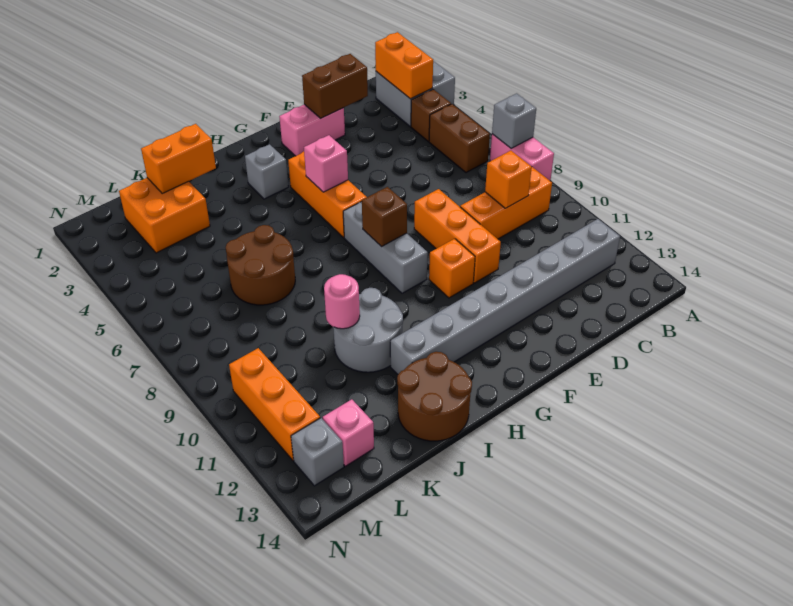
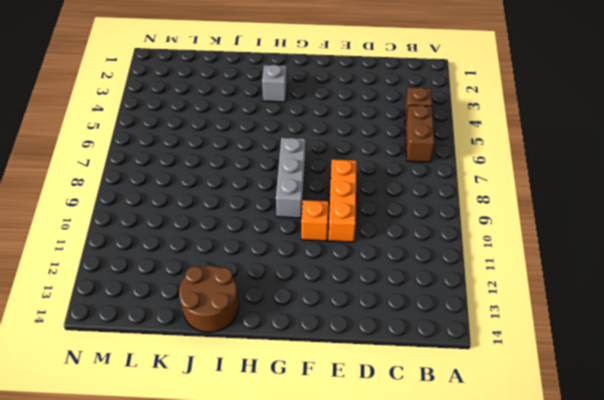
none -> grey brick A2:B3 level 1
none -> pink brick A7:A8 level 1
none -> orange brick B9:D9 level 1

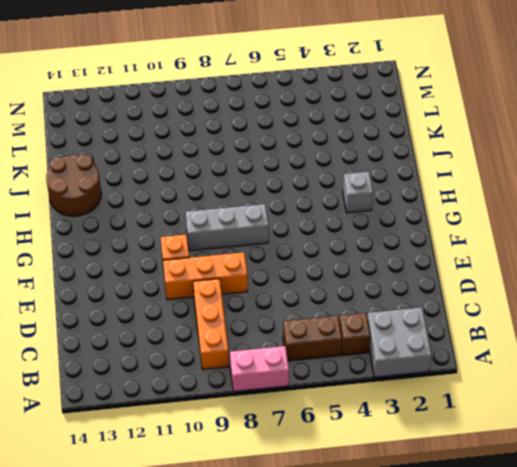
none -> grey brick B12:I12 level 1
none -> pink brick E2:F2 level 1
none -> orange brick G4:G6 level 1

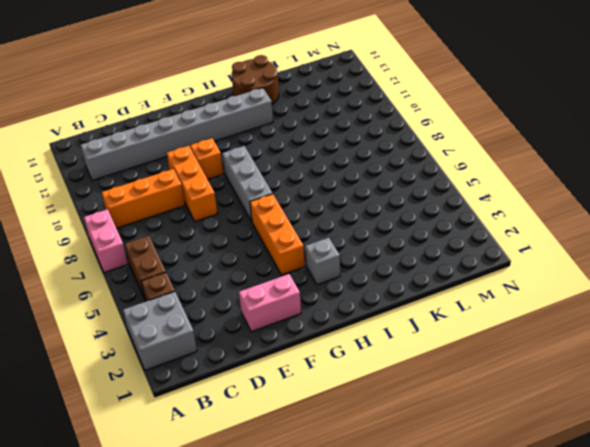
none -> grey round brick I10:J11 level 1
none -> brown round brick J6:K7 level 1
none -> orange brick K2:L3 level 1

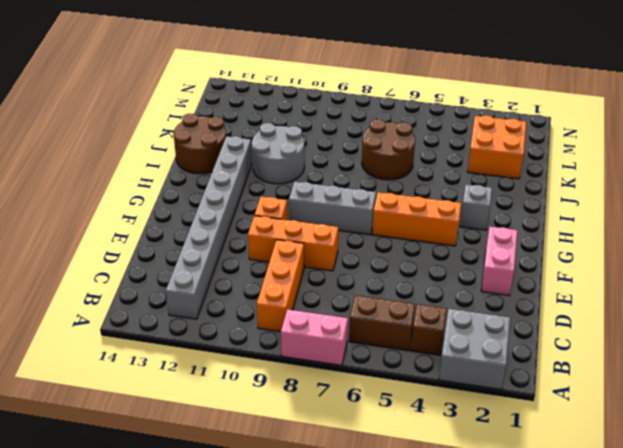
none -> pink brick L13 level 1
none -> orange brick M10:M12 level 1
none -> grey brick M13 level 1

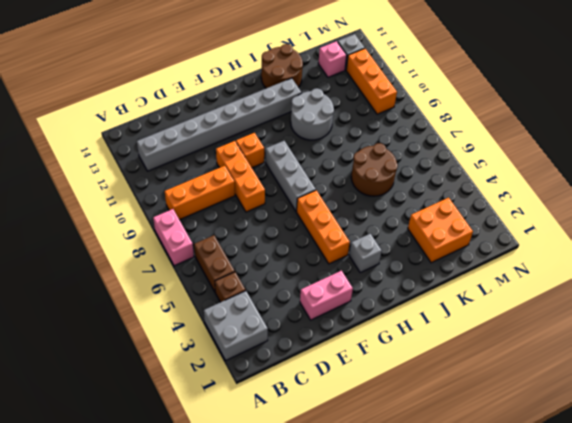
none -> grey brick A7 level 2
none -> orange brick B2:B3 level 2
none -> orange brick C9 level 2

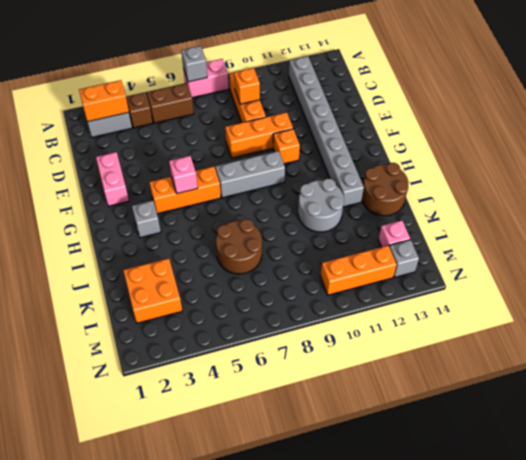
none -> brown brick D2:E2 level 2
none -> brown brick G8 level 2
none -> orange brick J2:K2 level 2

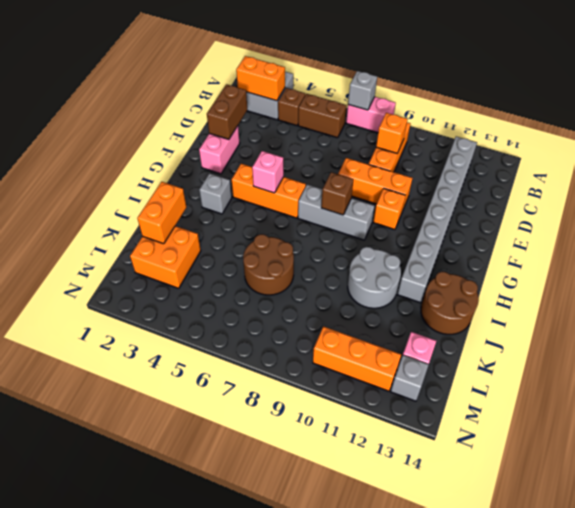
none -> pink round brick J10 level 2

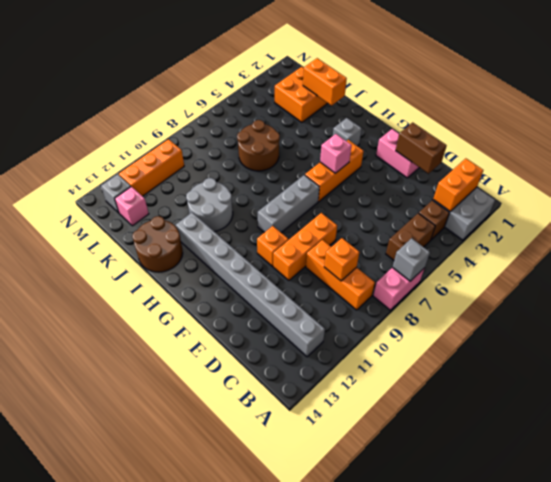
none -> brown brick G8 level 2
none -> pink round brick J10 level 2

